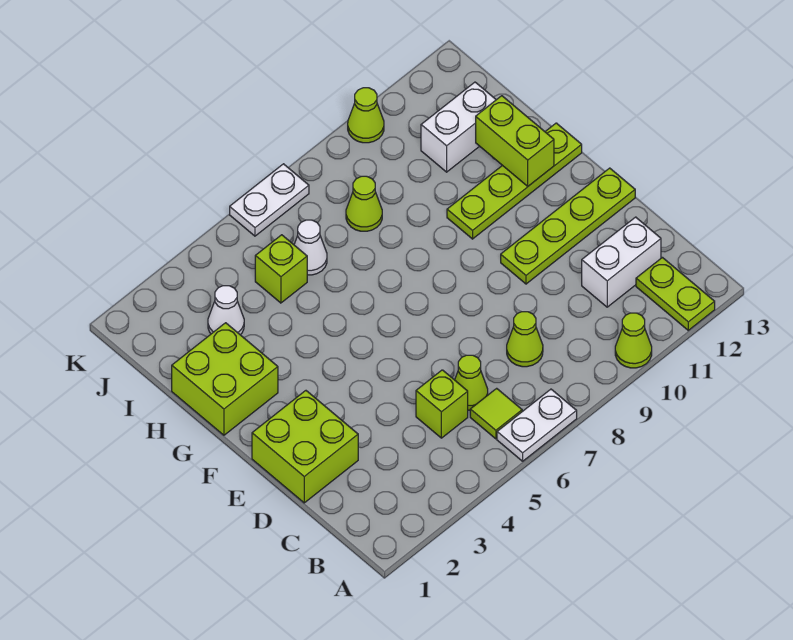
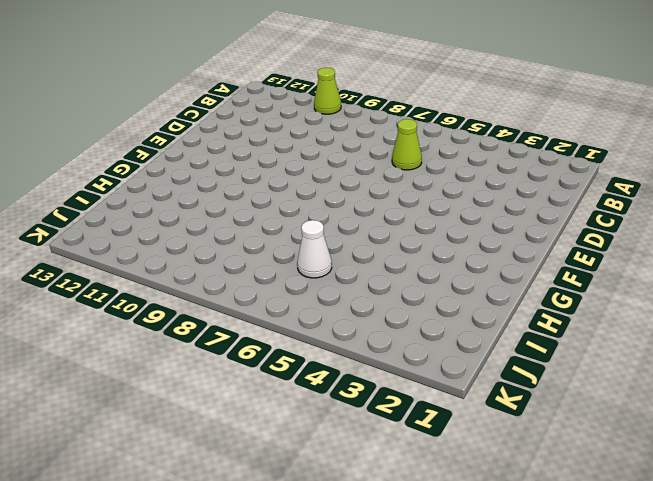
none -> white plate A6:A7 level 1
none -> lime plate A12:B12 level 1
none -> lime tile B6 level 1

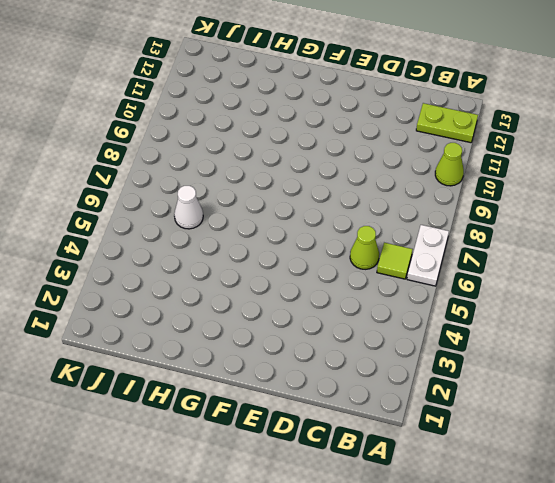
none -> lime brick C5 level 1
none -> lime cone C8 level 1
none -> white brick C11:C12 level 1

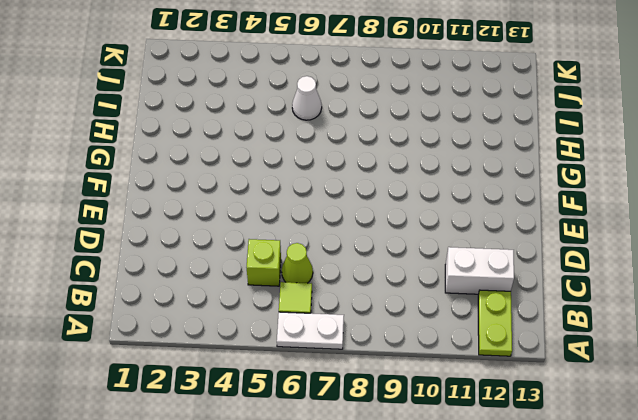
none -> lime cone A10 level 1
none -> lime cone C8 level 1
none -> lime brick D1:E2 level 1

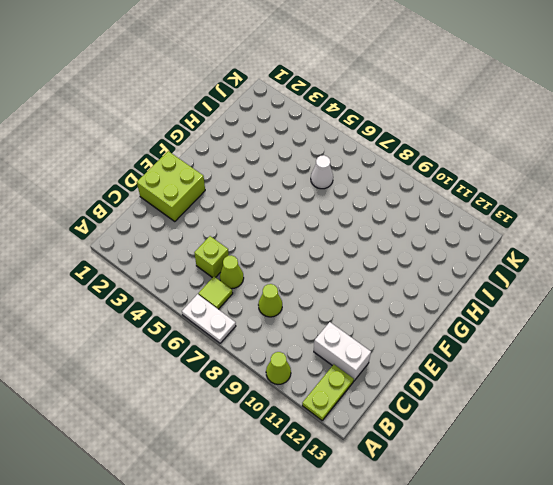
none -> lime plate E10:E13 level 1
none -> lime brick G1:H2 level 1
none -> lime plate G10:G13 level 1

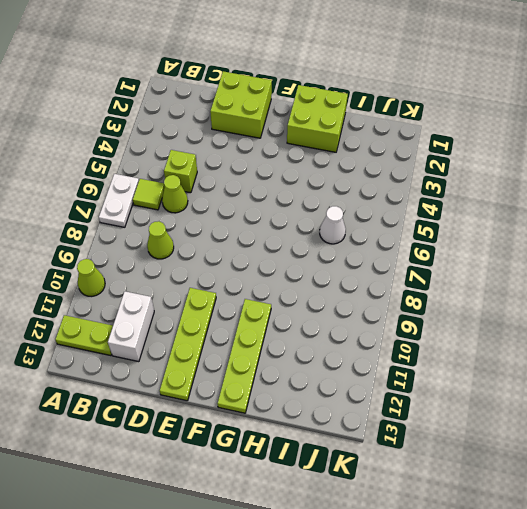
none -> white cone I3 level 1
none -> lime brick I5 level 1
none -> lime cone I8 level 1

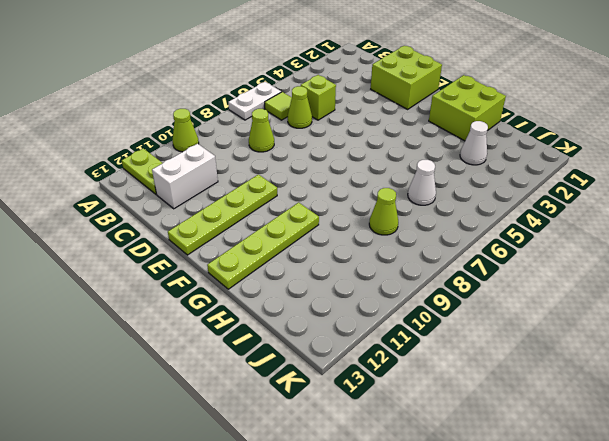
none -> lime brick I5 level 1
none -> white brick I11:I12 level 1
none -> white plate K6:K7 level 1

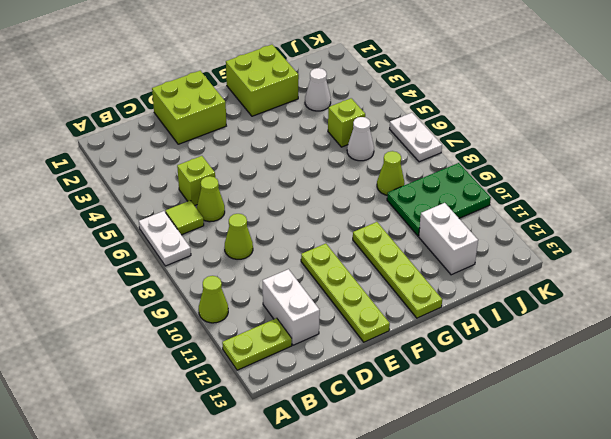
green plate I9:K10 level 1 -> lime cone K10 level 1
none -> lime brick G12:H12 level 2

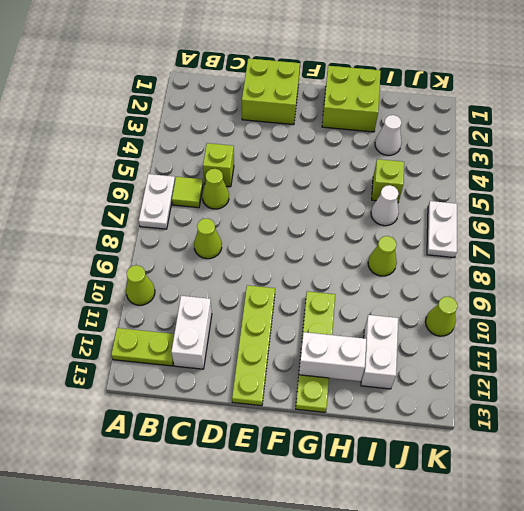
white brick G12:H12 level 2 -> lime brick G12:H12 level 2

